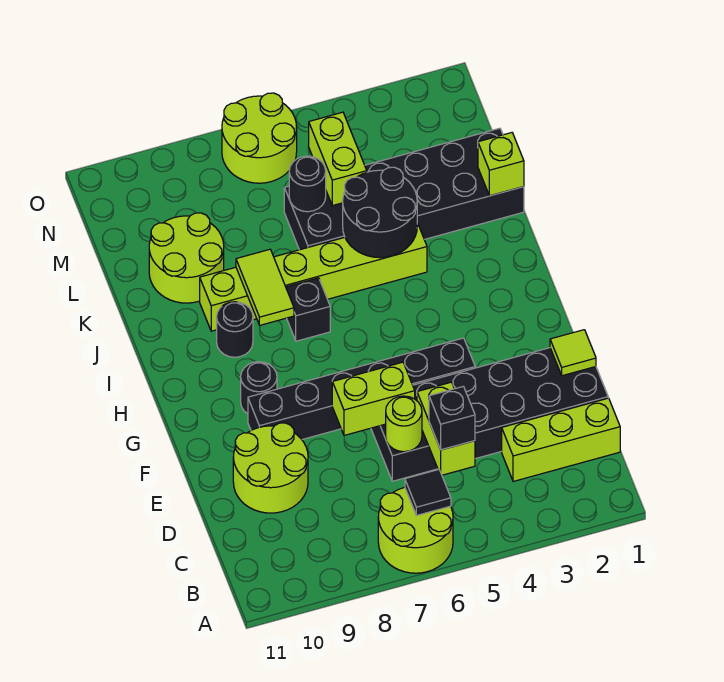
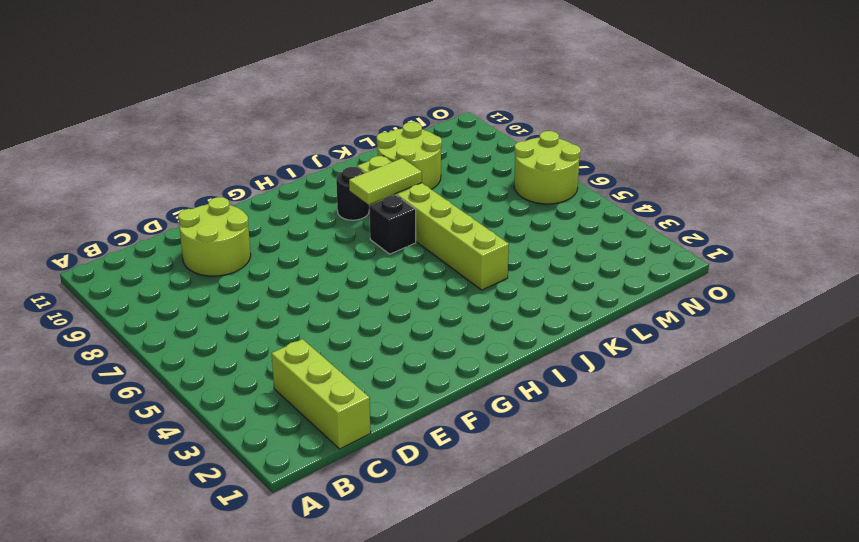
none -> lime round brick A6:B7 level 1
none -> black brick D1:E6 level 1
none -> black brick F4:F9 level 1

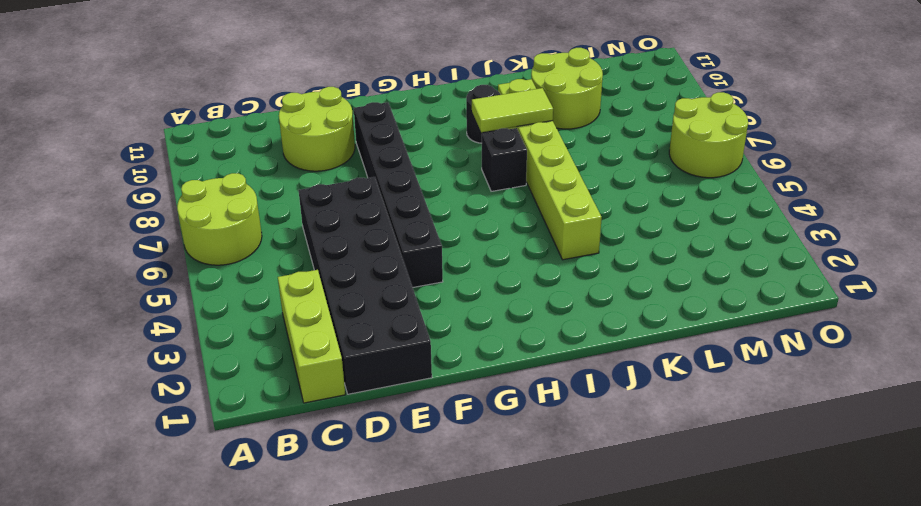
none -> black round brick G9 level 1
none -> black brick K1:L6 level 1
none -> black tile B6 level 2

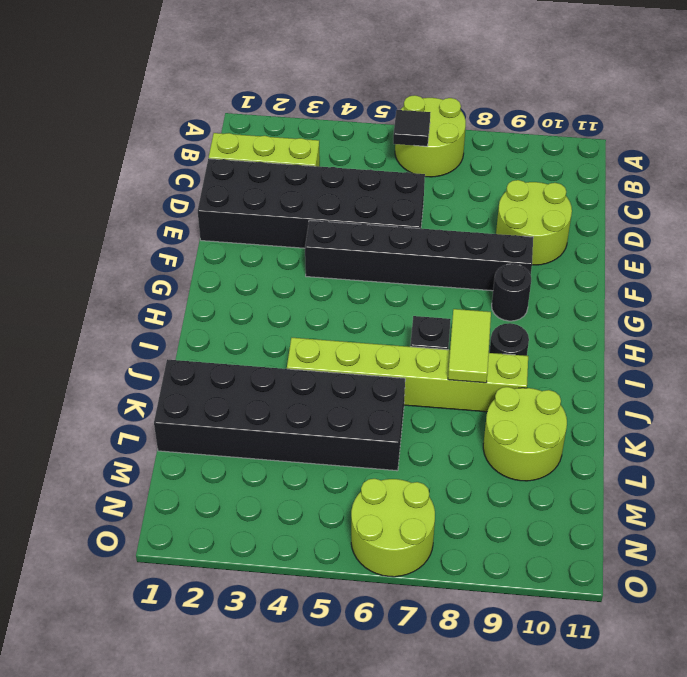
none -> lime brick C5:D5 level 2
none -> lime round brick D6 level 2
none -> lime tile E1 level 2

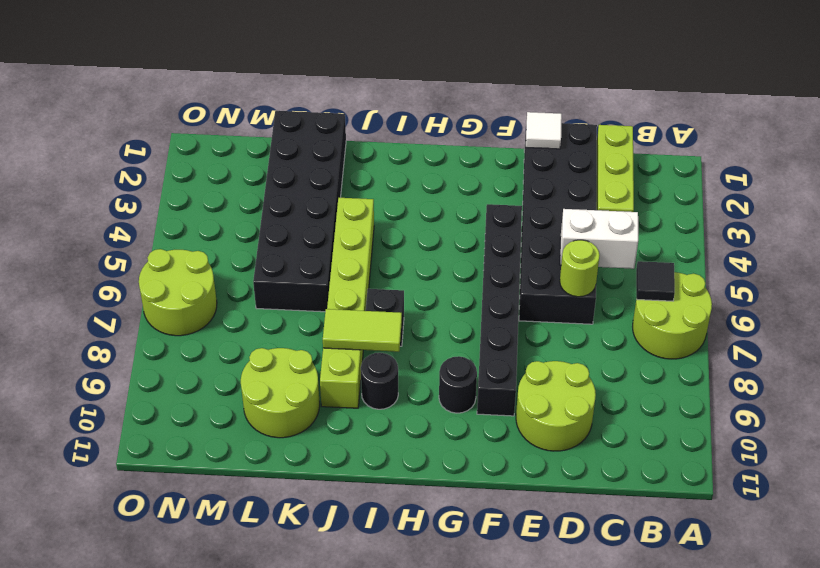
white brick C5:D5 level 2 -> lime brick C5:D5 level 2
white tile E1 level 2 -> lime tile E1 level 2
none -> lime brick E6:E7 level 2
none -> black round brick J4:K5 level 2
none -> lime brick K1 level 2

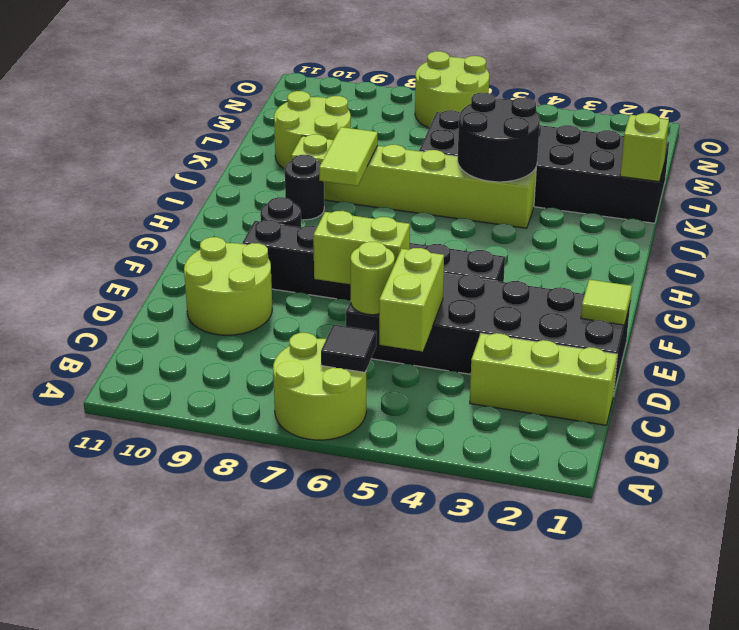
none -> black brick I7 level 1
none -> lime brick L5:M5 level 2
none -> black round brick L6 level 2

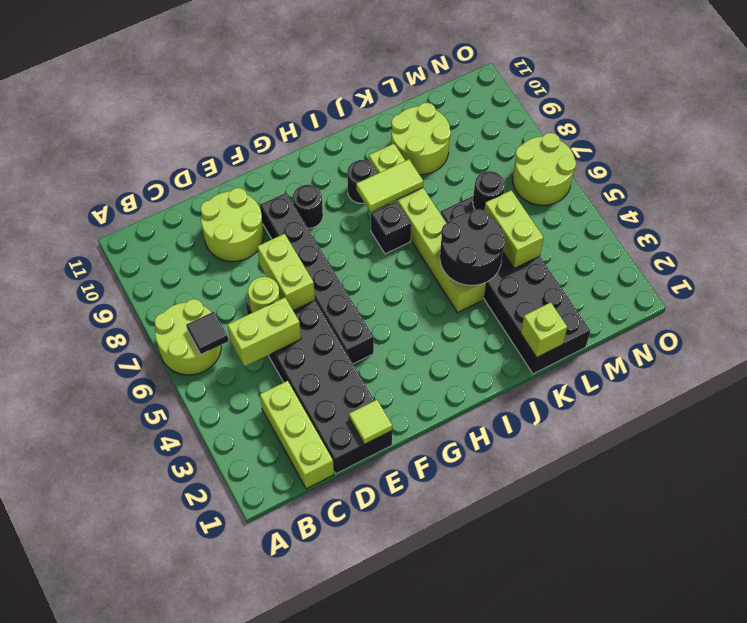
lime brick L4:L5 level 2 -> lime brick L5:M5 level 2
none -> black brick C5 level 3

